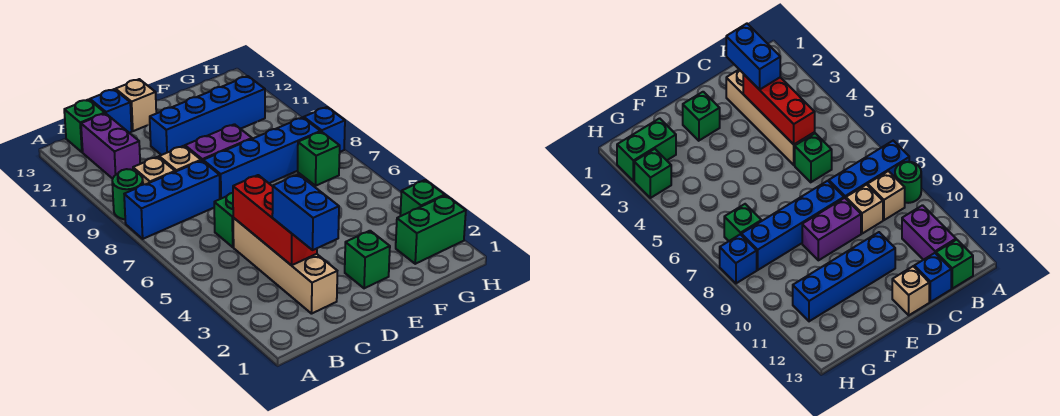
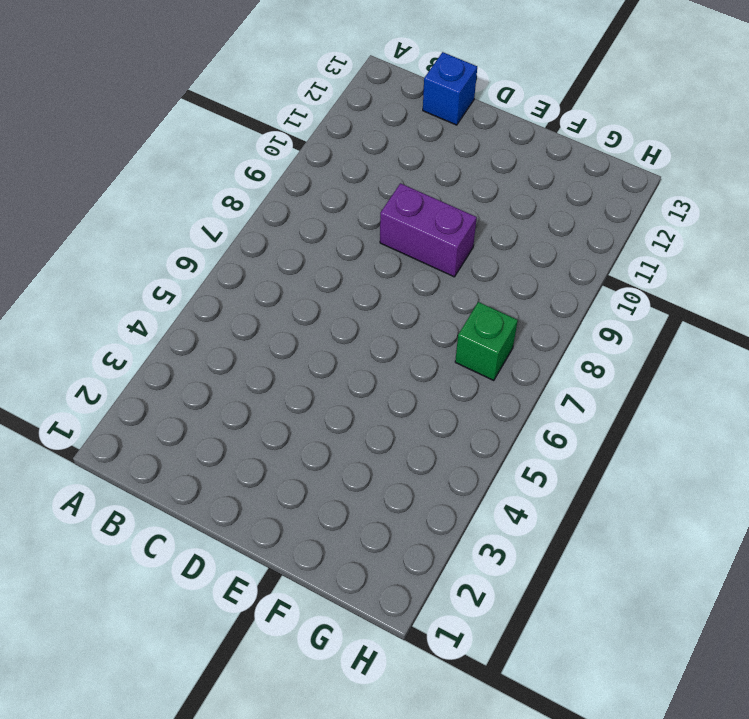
none -> blue brick A8:C8 level 1
none -> green round brick A9 level 1
none -> tan brick B9 level 1

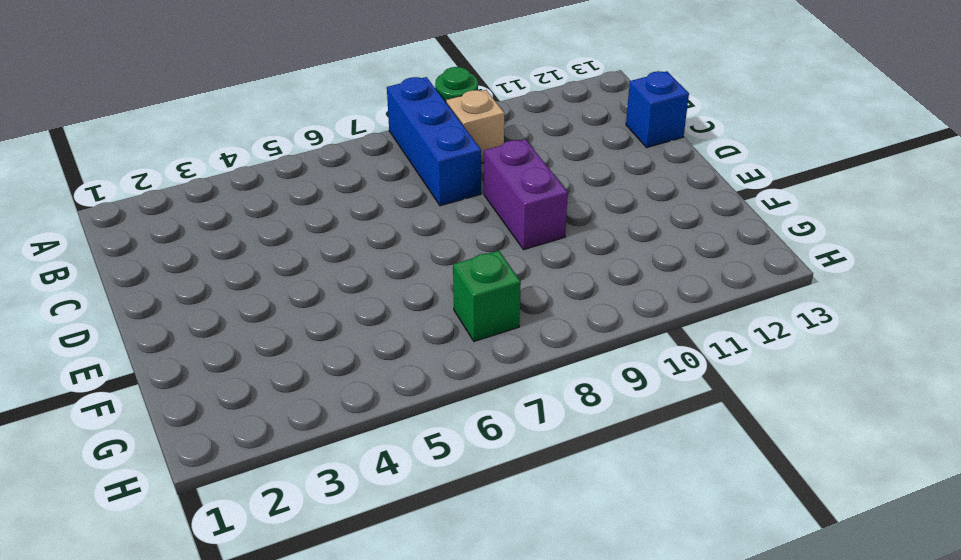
none -> purple brick B11:B12 level 1
none -> green brick B13 level 1
none -> tan brick C2:C5 level 1

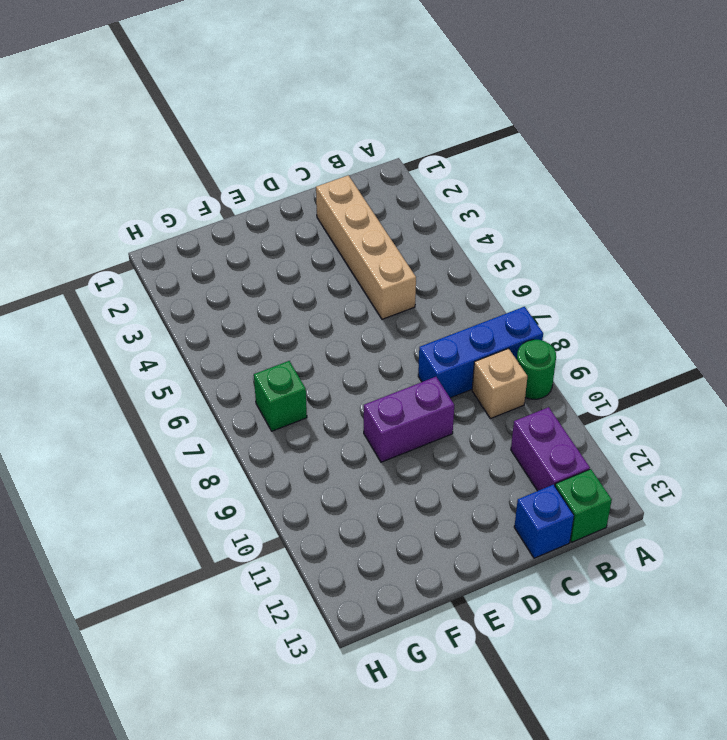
none -> green brick C6 level 1
none -> tan brick C9 level 1
none -> blue brick D8:G8 level 1

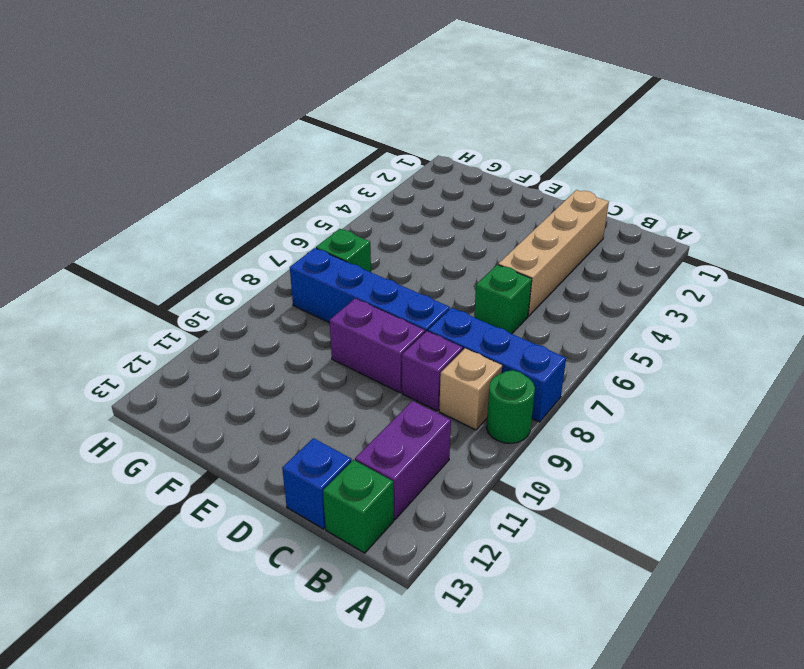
purple brick C9 level 1 -> tan brick C9 level 1
none -> blue brick D11:G11 level 1
none -> tan brick D13 level 1
none -> green brick E2 level 1

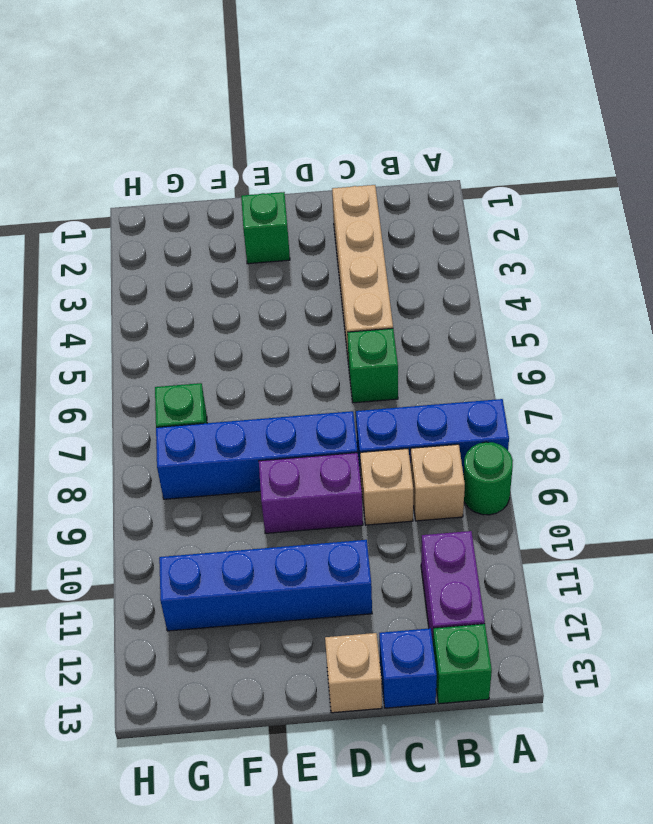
none -> green brick G2:H2 level 1
none -> green brick H3 level 1
none -> blue brick H8 level 1

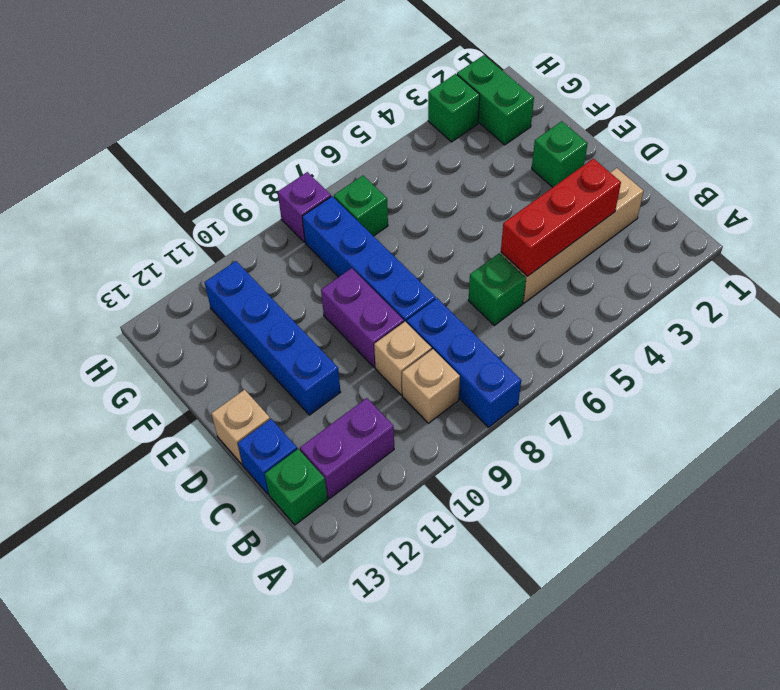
purple brick H8 level 1 -> blue brick H8 level 1
none -> green round brick A9 level 1
none -> blue brick C2:C3 level 3

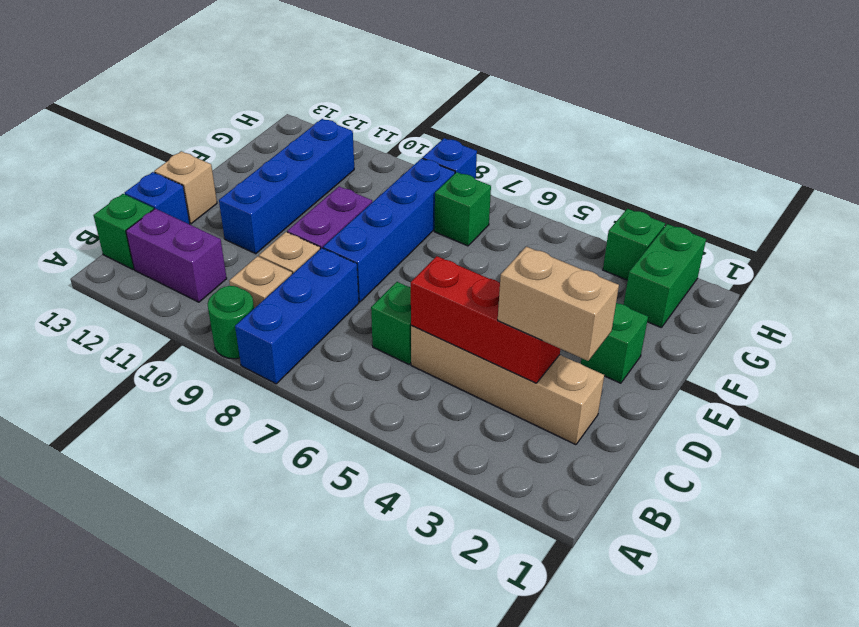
tan brick C2:C3 level 3 -> blue brick C2:C3 level 3

